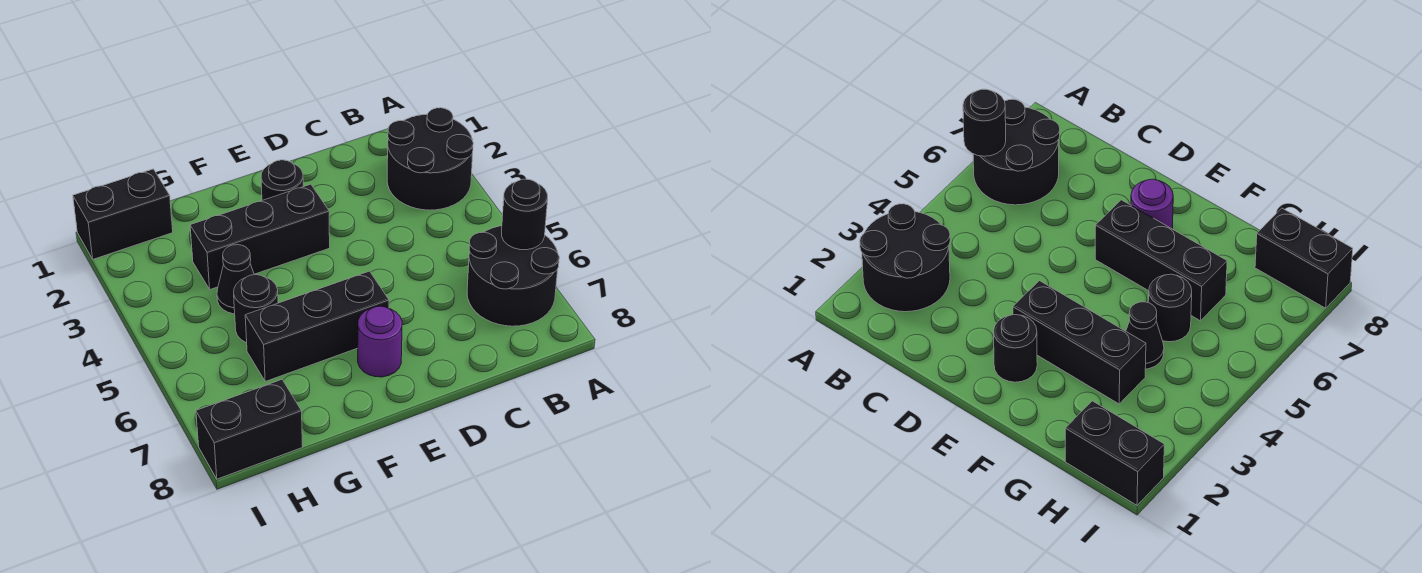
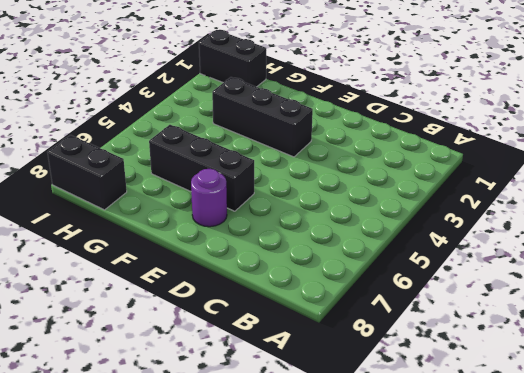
none -> black round brick A2:B3 level 1
none -> black round brick A6:B7 level 1

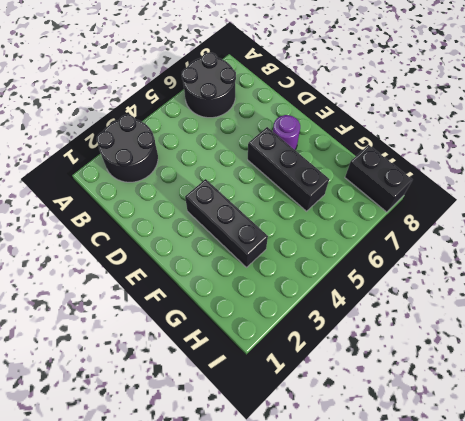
none -> black round brick E2 level 1
none -> black cone G4 level 1

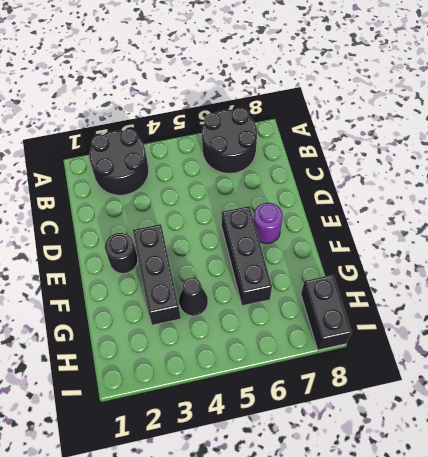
none -> black round brick G5 level 1
none -> black brick H1:I1 level 1

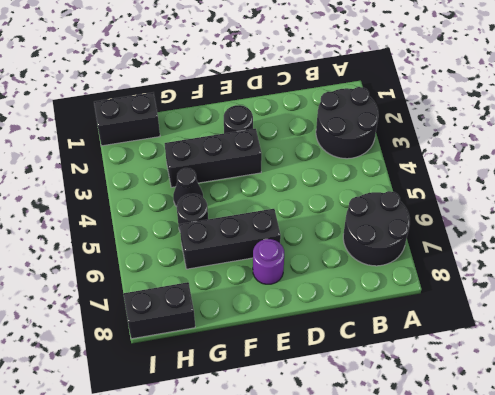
none -> black round brick A6 level 2

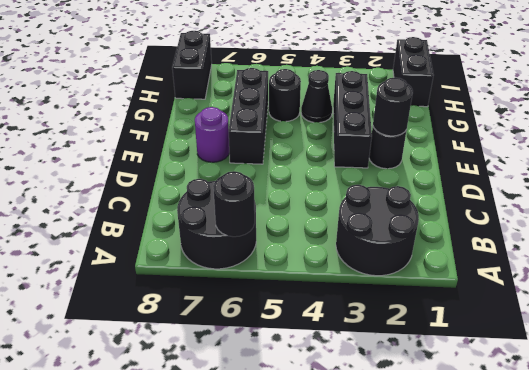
black round brick E2 level 2 -> none

